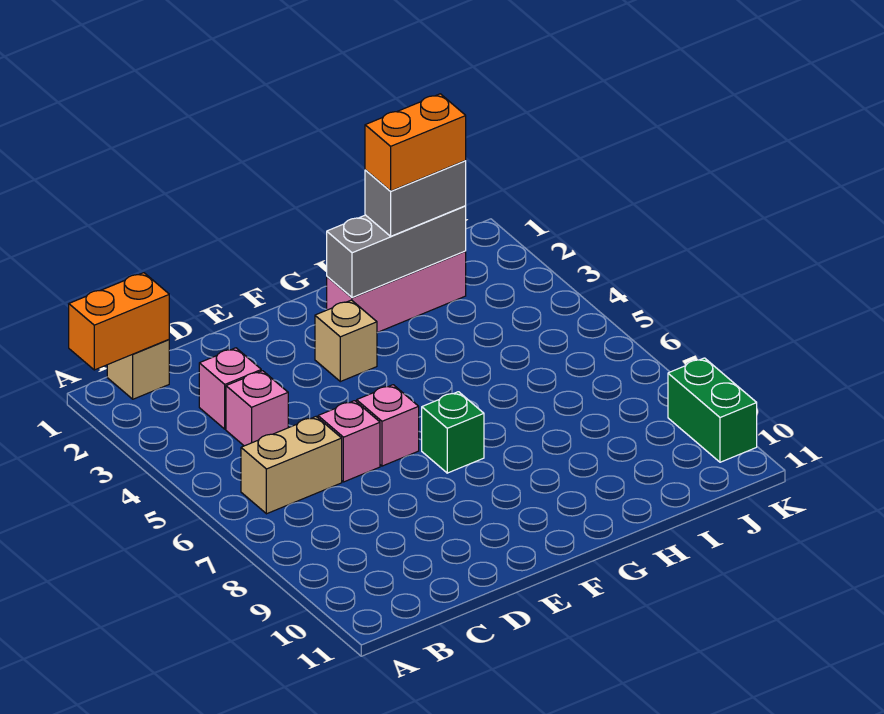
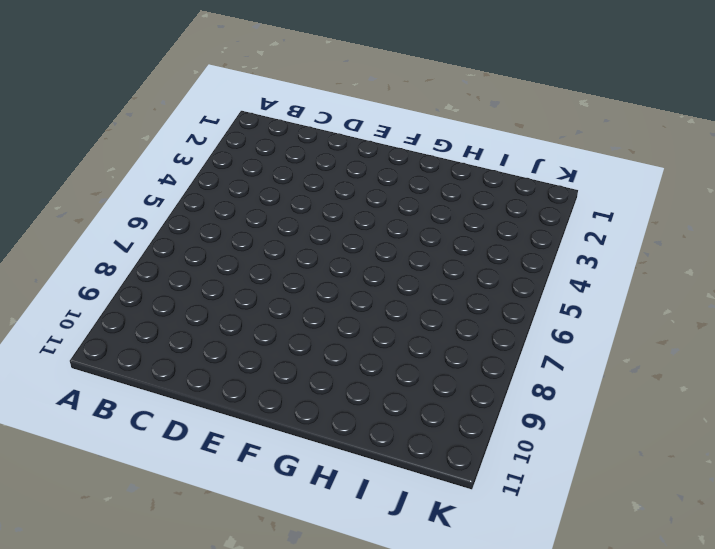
none -> tan brick B1 level 1
none -> tan brick B6:C6 level 1
none -> pink brick C3 level 1

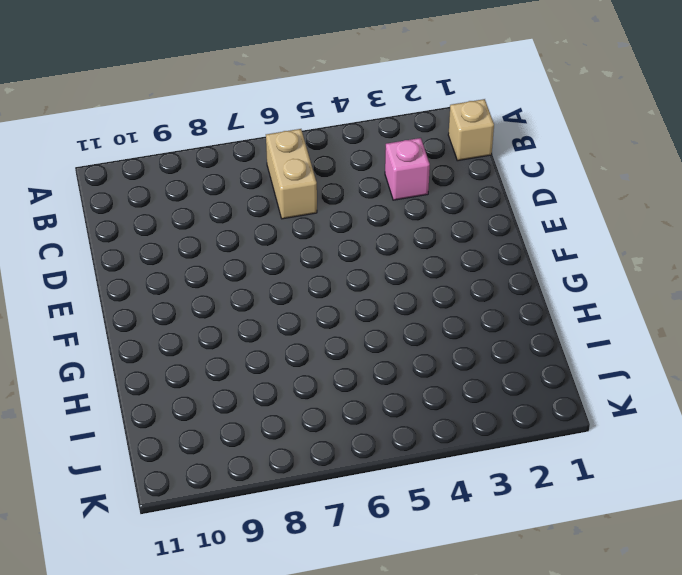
none -> pink brick C4 level 1
none -> pink brick D6 level 1
none -> pink brick E6 level 1

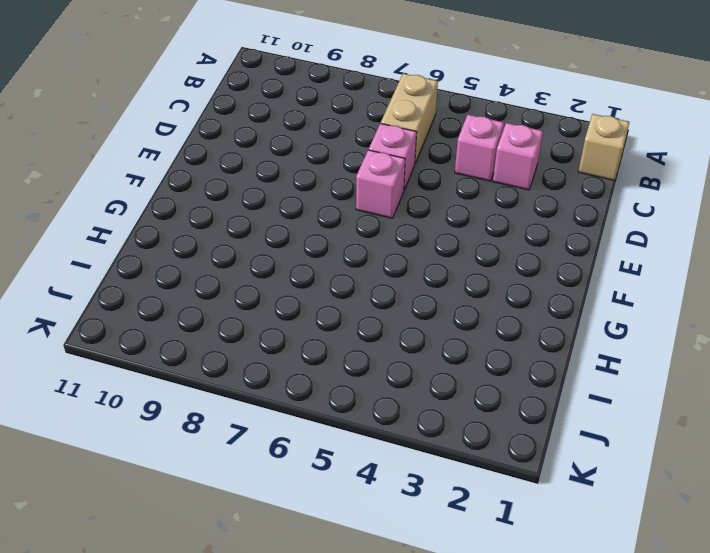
none -> tan brick F3 level 1
none -> green brick F7 level 1
none -> pink brick G2:I2 level 1

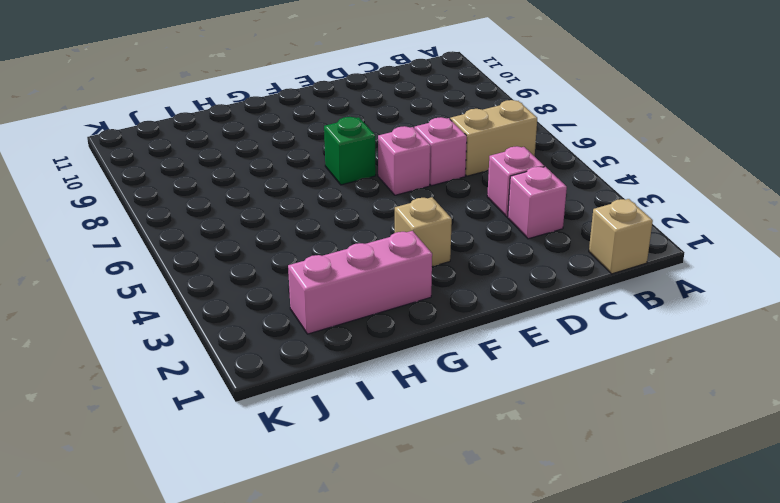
none -> green brick K9:K10 level 1
none -> orange brick A1:B1 level 2
none -> grey brick G2:I2 level 2

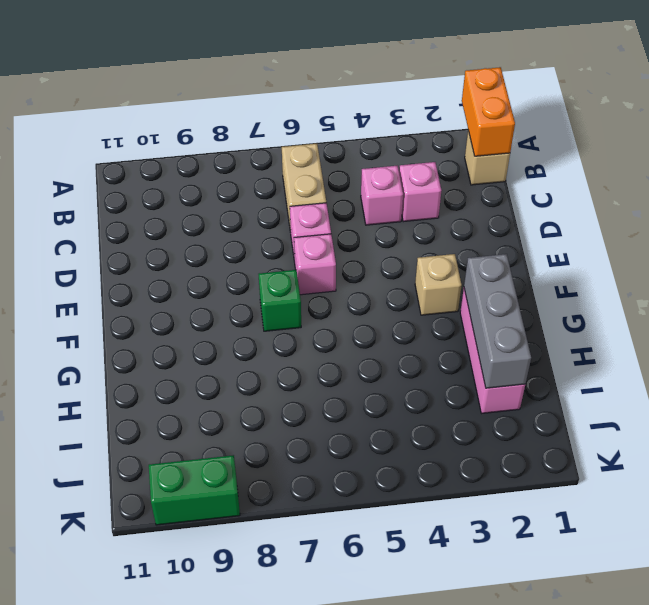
none -> grey brick H2:I2 level 3
none -> orange brick H2:I2 level 4

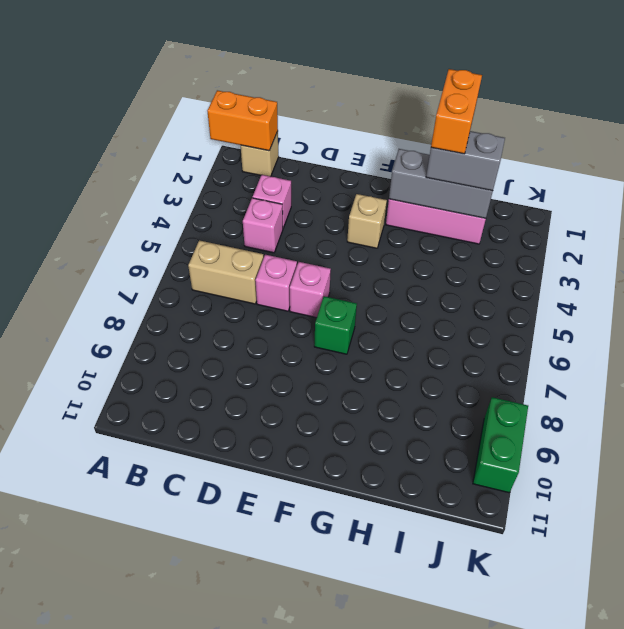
orange brick H1:H2 level 4 -> orange brick H2:I2 level 4

